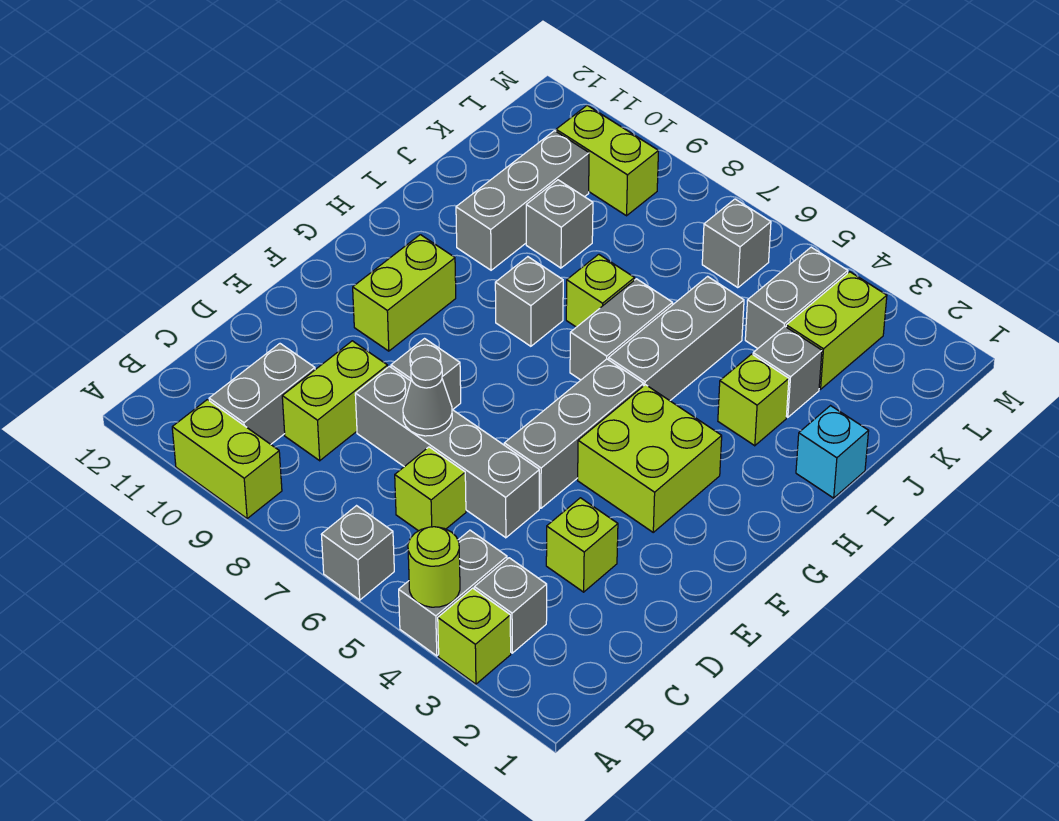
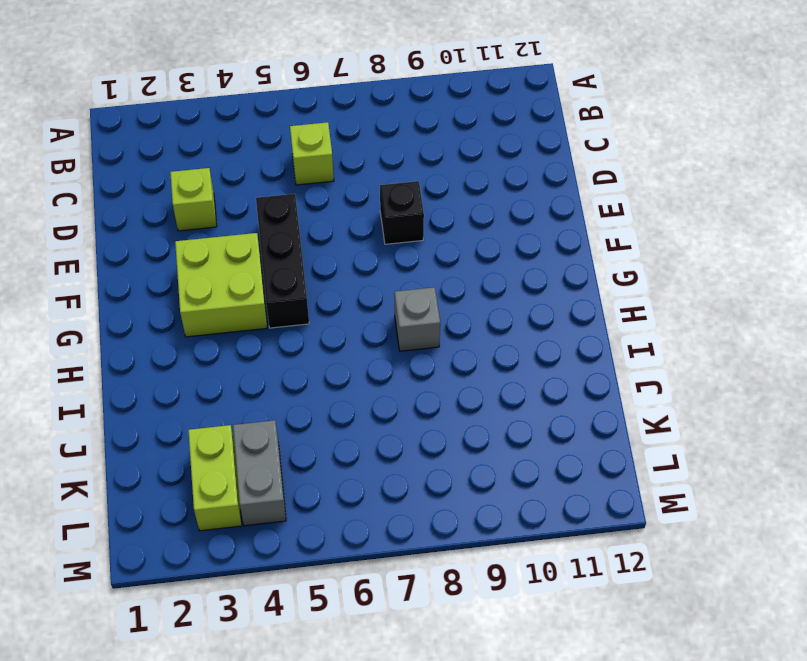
black brick E5:G5 level 1 -> grey brick E5:G5 level 1
black brick E8 level 1 -> grey brick E8 level 1
none -> lime brick A3 level 1
none -> grey brick A4:B4 level 1
none -> grey brick A6 level 1

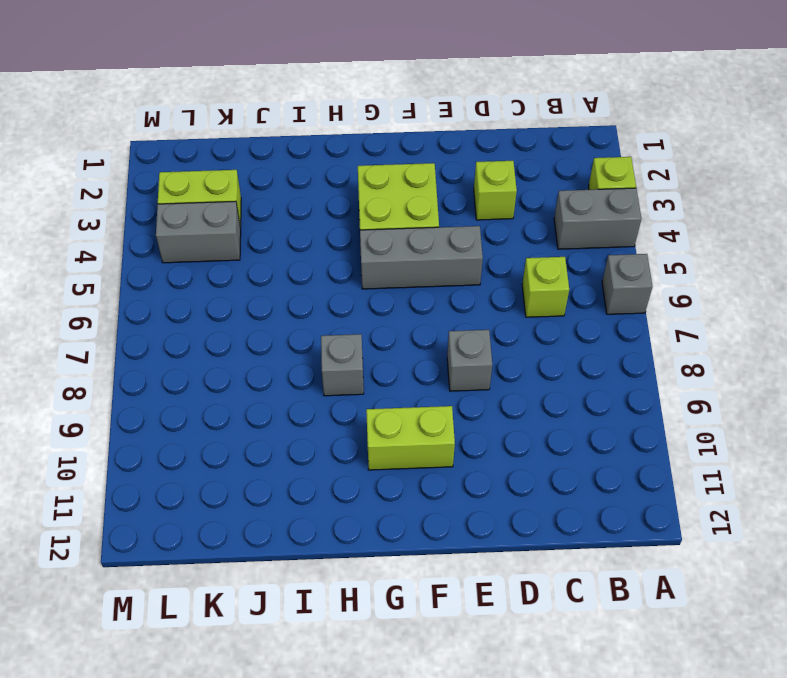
none -> lime brick A9:A10 level 1
none -> grey brick B3 level 1
none -> grey brick B10:C10 level 1

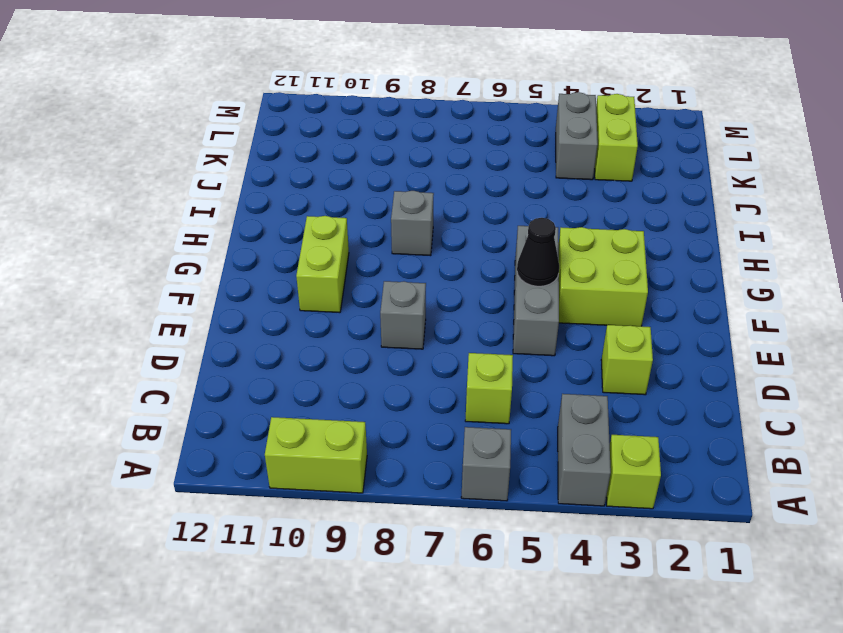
black cone F5 level 2 -> none
none -> grey brick B3 level 1
none -> grey brick B10:C10 level 1
none -> lime brick C9:D9 level 1

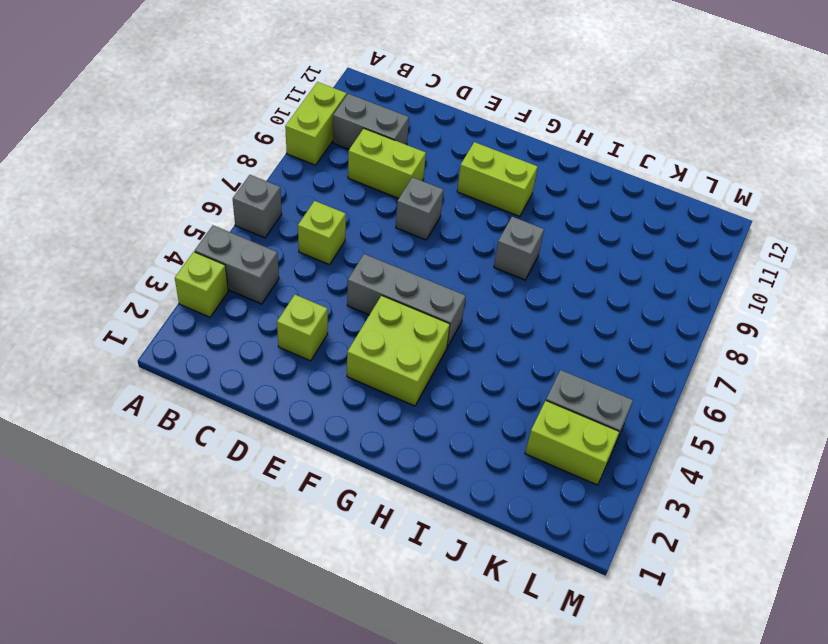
none -> grey brick B3 level 1
none -> grey brick D5:D8 level 1
none -> grey brick H5:J5 level 1

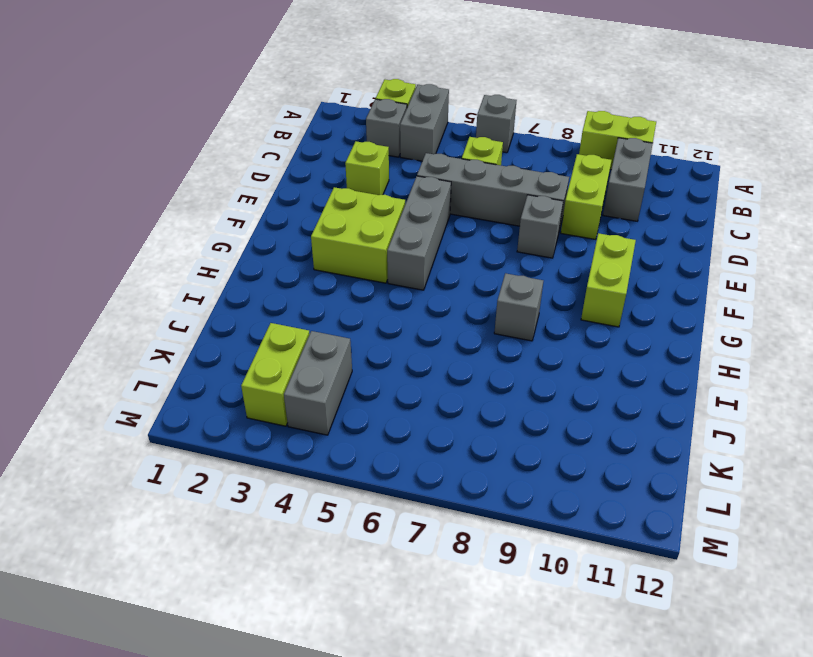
none -> grey brick H5:J5 level 1
none -> grey brick H6:I6 level 1
none -> cyan brick I1 level 1

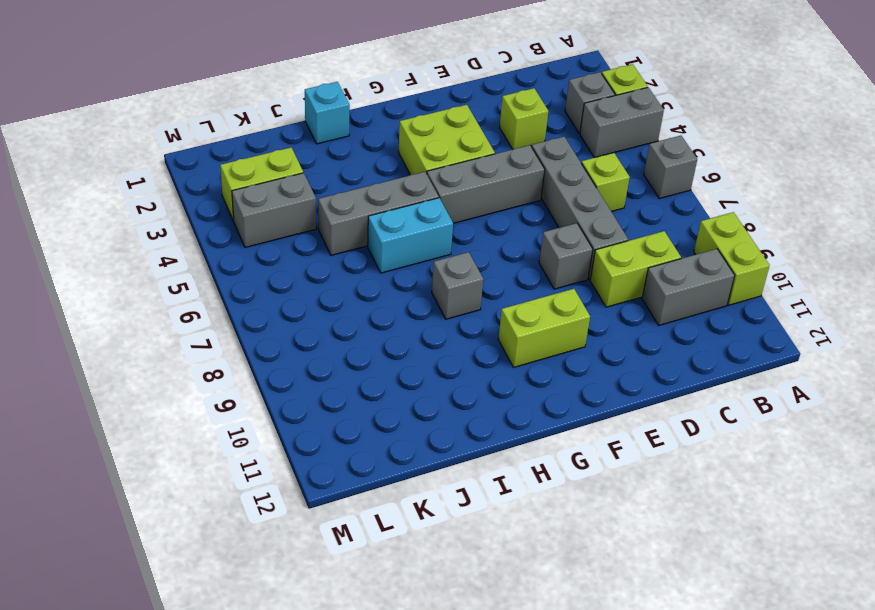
cyan brick H6:I6 level 1 -> grey brick H6:I6 level 1
none -> lime brick I3 level 1
none -> lime brick I7 level 1
none -> grey brick I10:K10 level 1

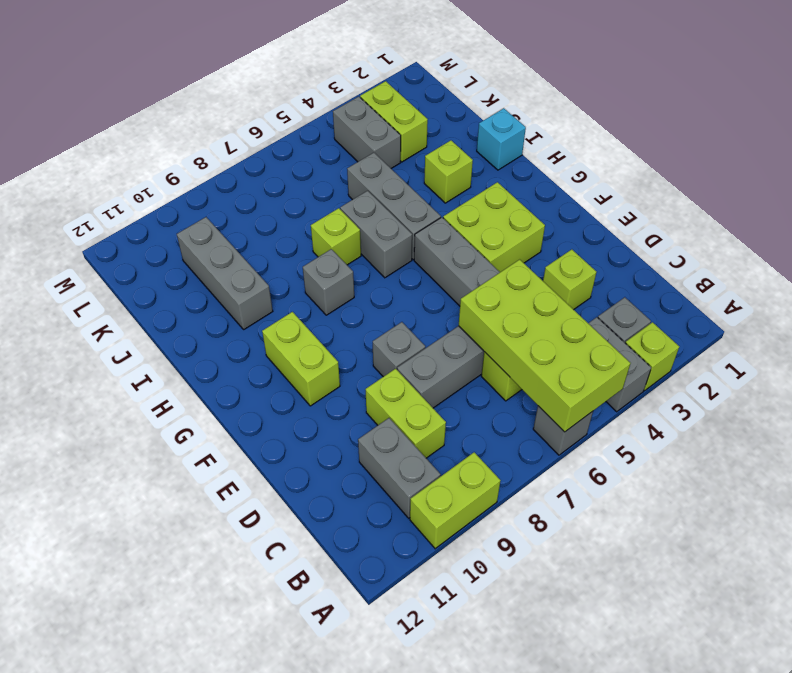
lime brick A5:D6 level 2 -> none
none -> grey brick J3 level 1
none -> grey brick J9 level 1
none -> grey brick L6 level 1

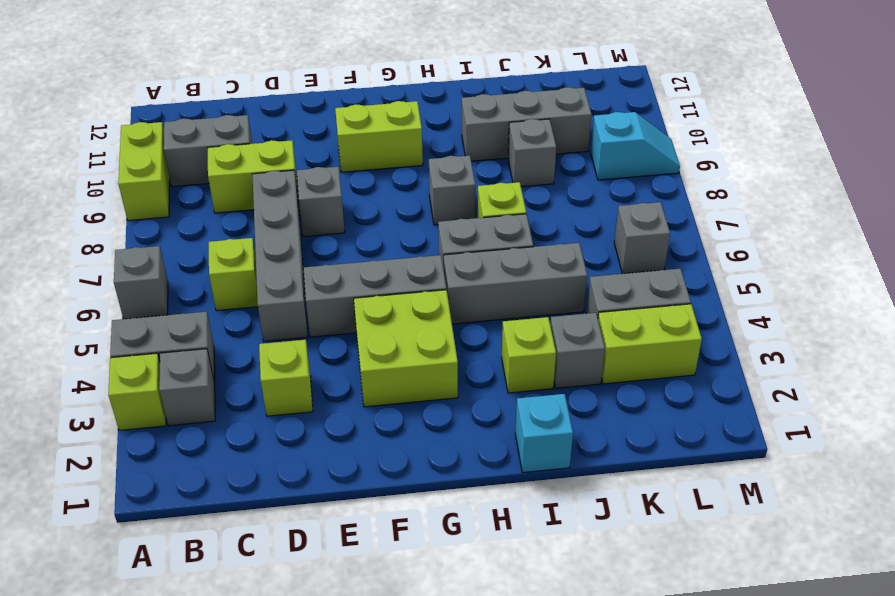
cyan slope L9:M9 level 1 top L -> lime brick L9:L10 level 1
none -> lime round brick A4 level 2
none -> grey cone D7 level 2

